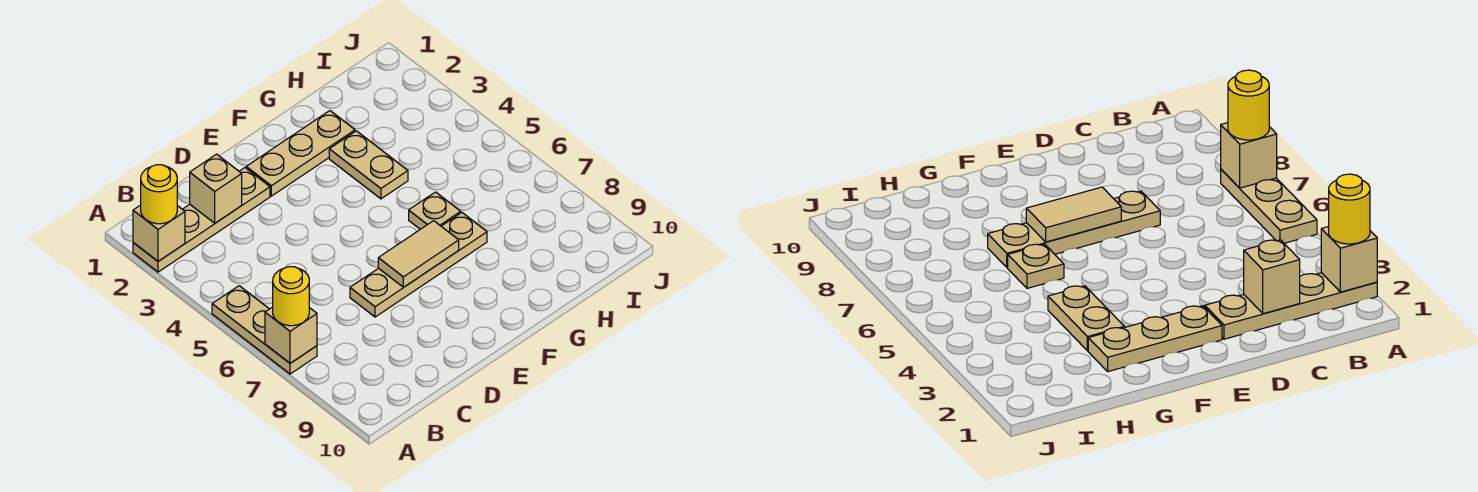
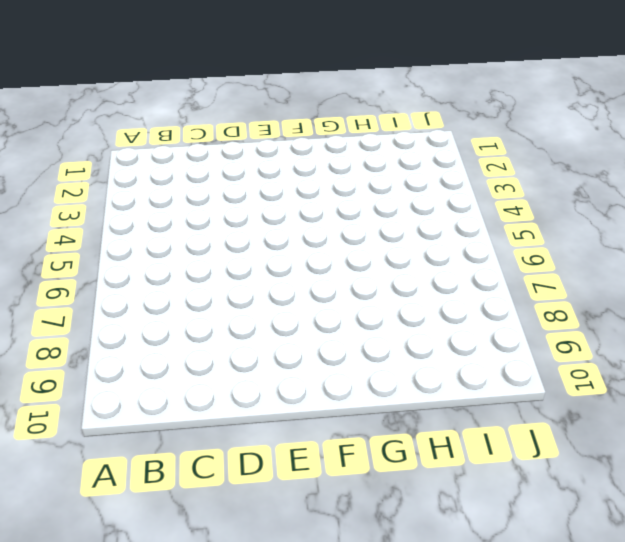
none -> tan plate A2:D2 level 1
none -> tan plate A5:A7 level 1
none -> tan plate D7:G7 level 1

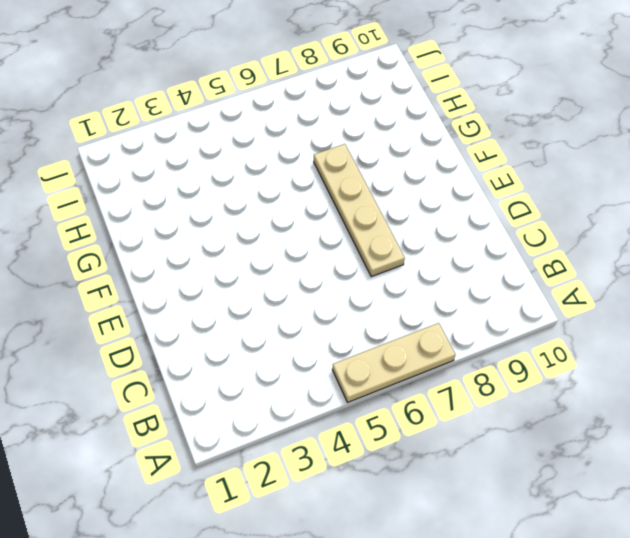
none -> tan plate A2:D2 level 1
none -> tan plate E2:G2 level 1
none -> tan plate G3:G4 level 1

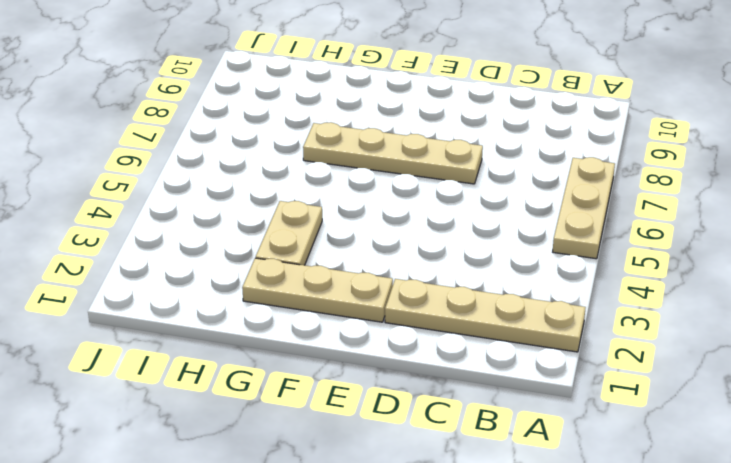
none -> tan plate G6 level 1
none -> tan brick A2 level 2
none -> tan brick A7 level 2

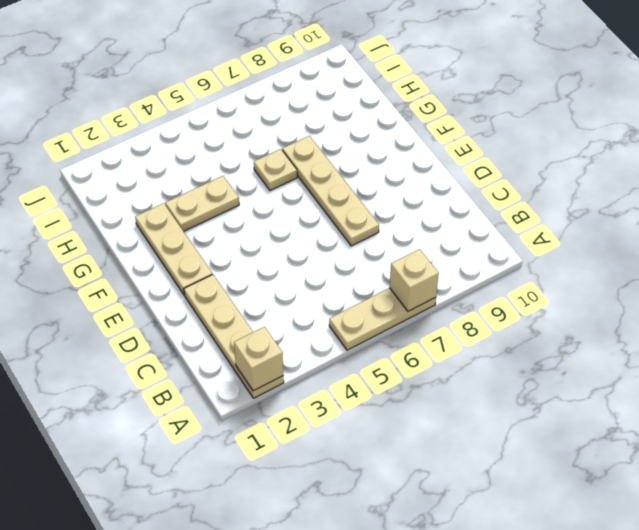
none -> tan brick C2 level 2
none -> tan tile E7:F7 level 2
none -> yellow round brick A2 level 3

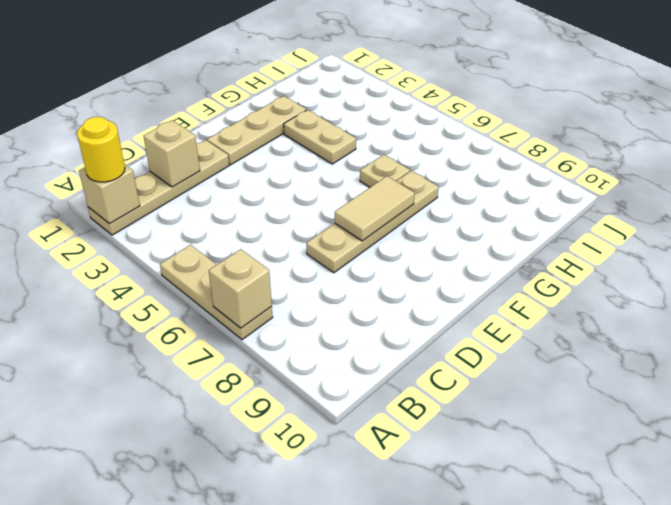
none -> yellow round brick A7 level 3

